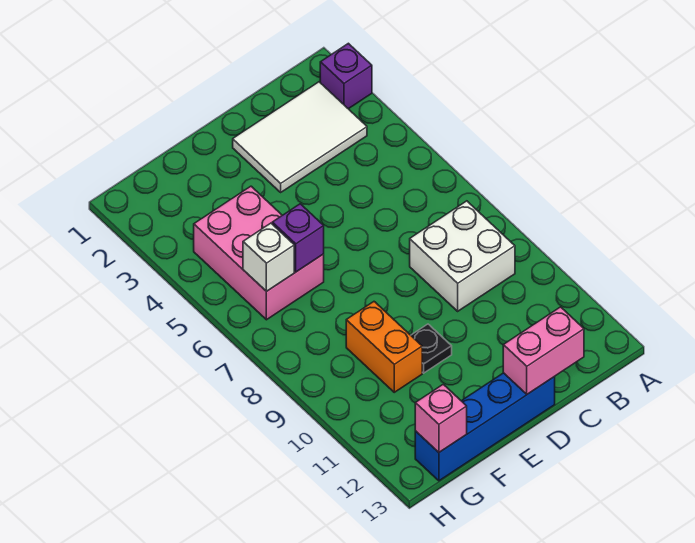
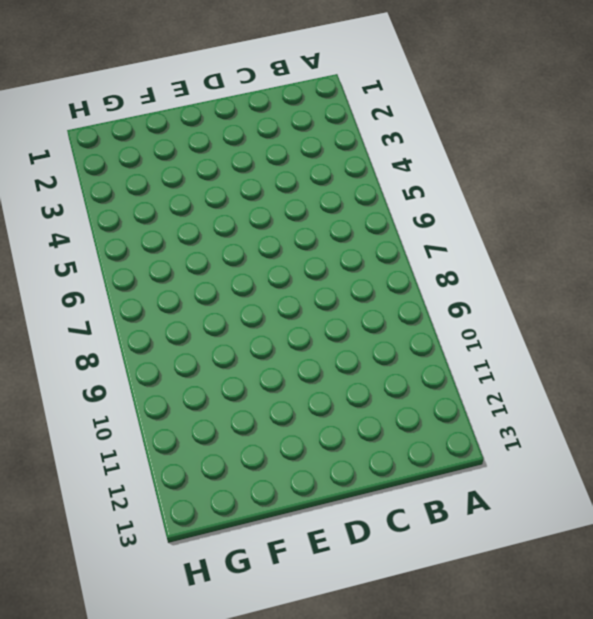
none -> purple brick A2 level 1
none -> white tile B2:D3 level 1

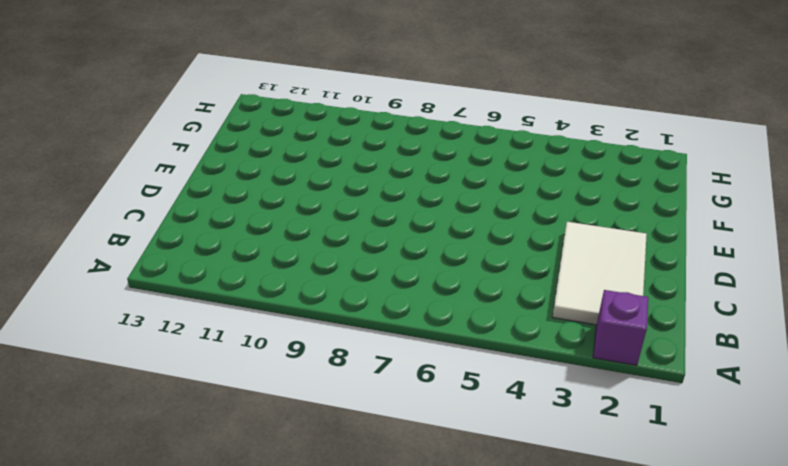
none -> white brick B8:C9 level 1
none -> blue brick D13:G13 level 1

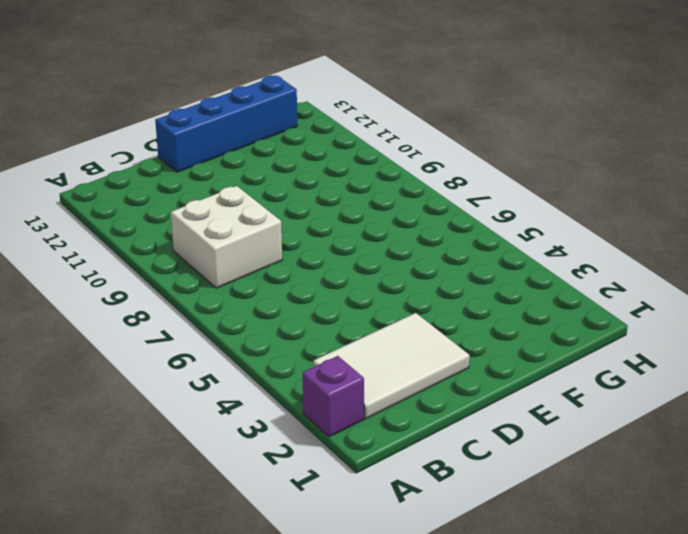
none -> black plate E10 level 1
none -> pink brick F4:G6 level 1

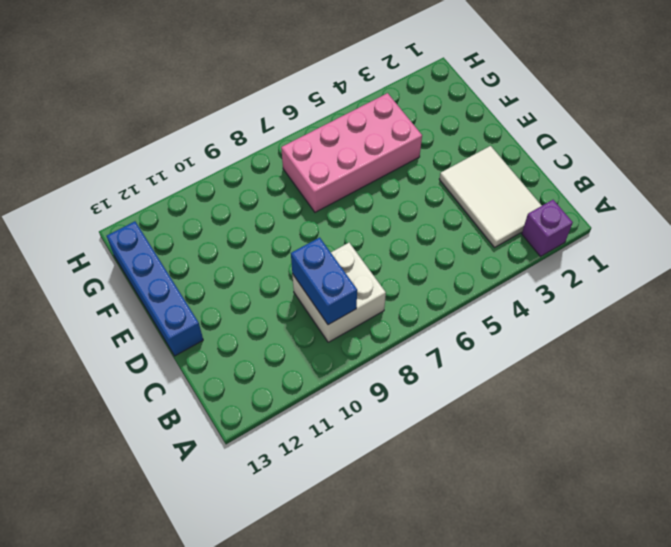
blue brick B9:C9 level 2 -> none
pink brick F4:G7 level 1 -> pink brick F4:G6 level 1
none -> black plate E10 level 1
none -> orange brick F9:F10 level 1

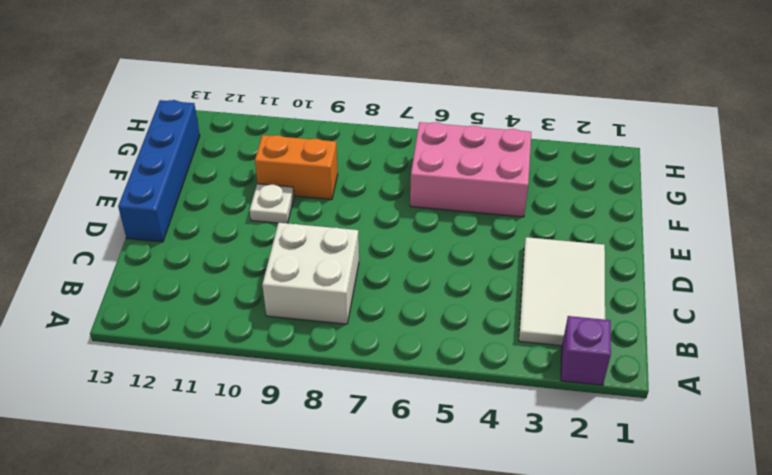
white plate E10 level 1 -> black plate E10 level 1
none -> pink brick C13:D13 level 2
none -> purple brick F6 level 2

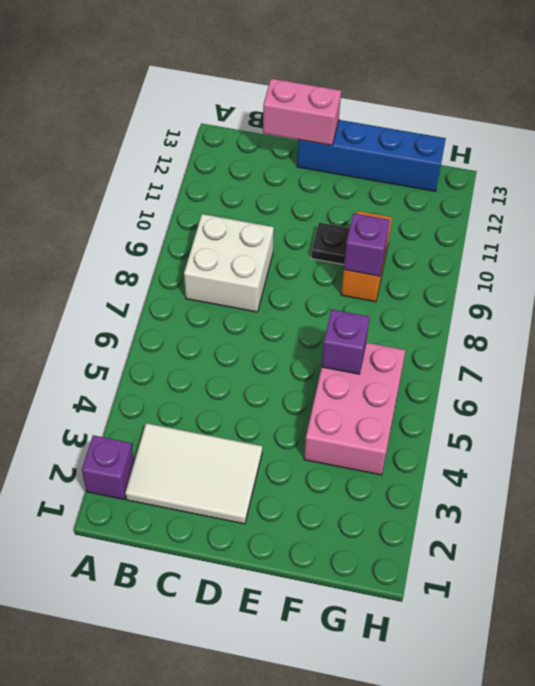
purple brick F9 level 2 -> none
none -> white brick G6 level 2
none -> pink brick G13 level 2

